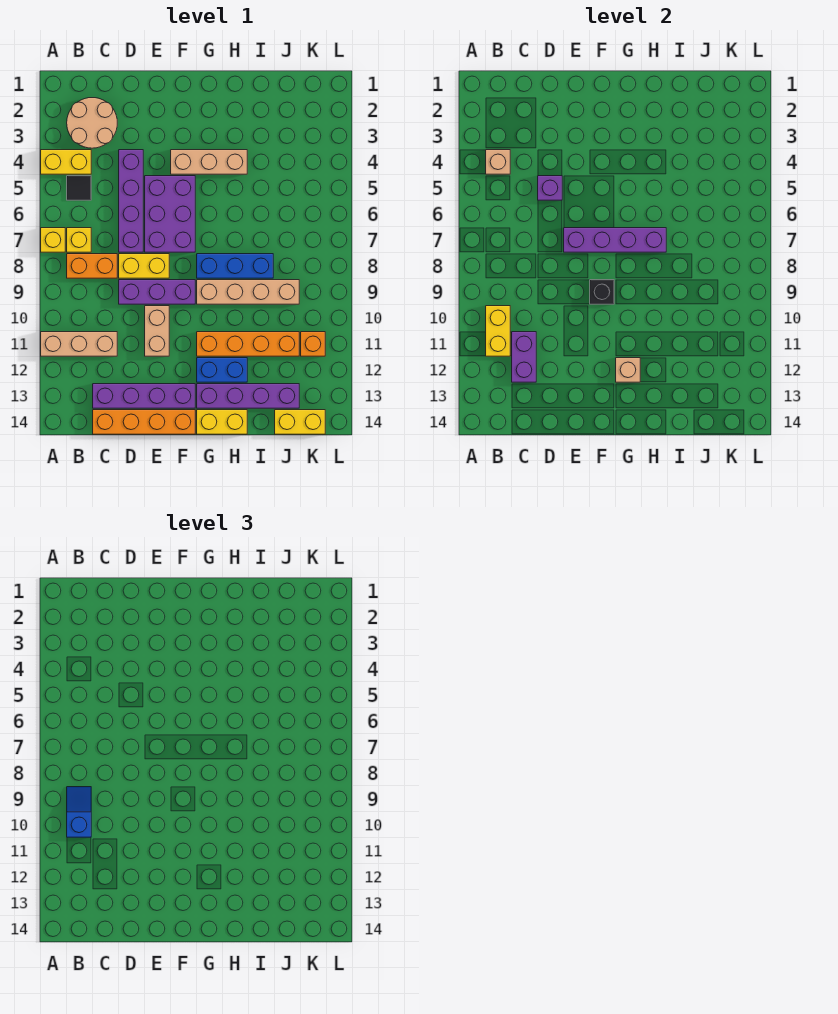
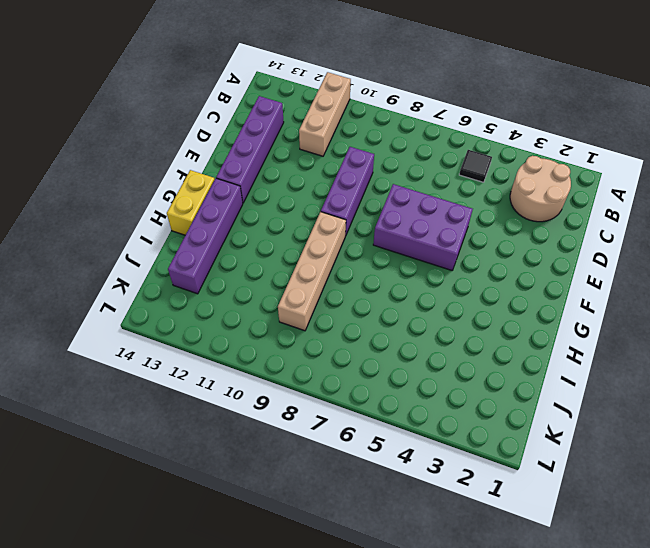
none -> yellow brick A4:B4 level 1
none -> yellow brick A7 level 1
none -> yellow brick B7 level 1
none -> orange brick B8:C8 level 1

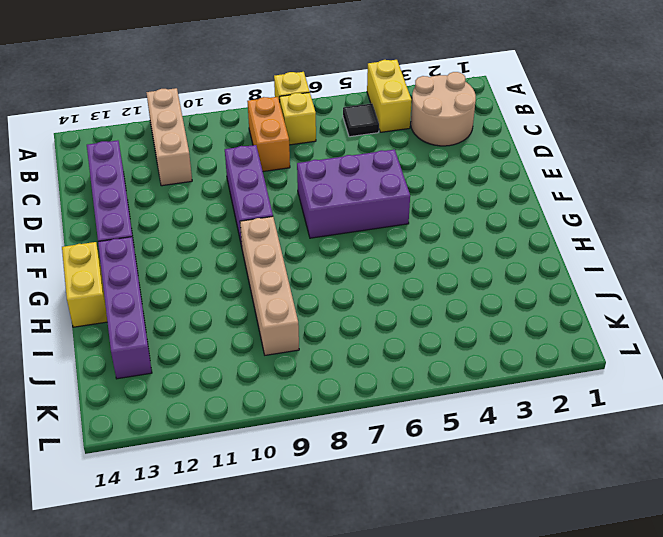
none -> orange brick C14:F14 level 1
none -> purple brick D4:D7 level 1
none -> yellow brick D8:E8 level 1
none -> tan brick E10:E11 level 1

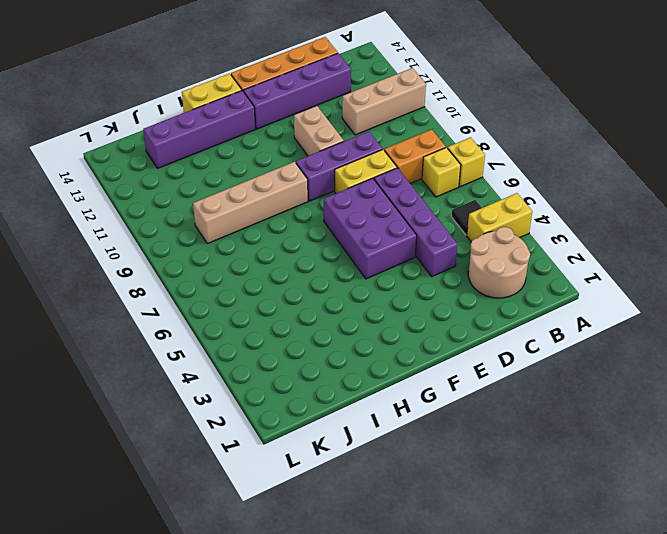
none -> tan brick F4:H4 level 1
none -> blue brick G8:I8 level 1
none -> orange brick G11:J11 level 1
none -> blue brick G12:H12 level 1

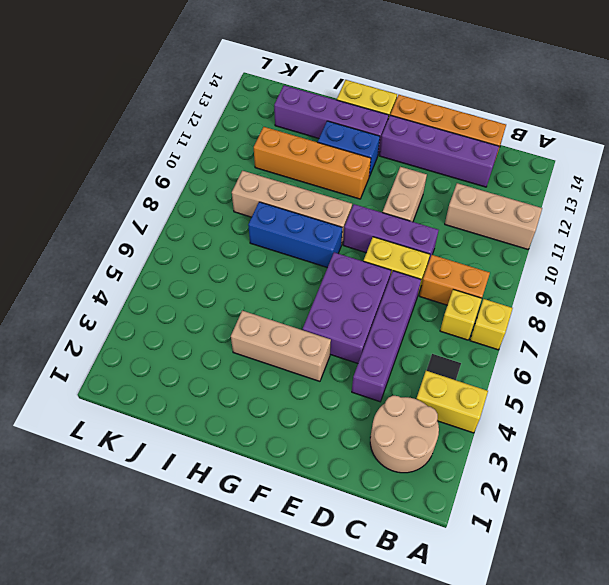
none -> yellow brick J14:K14 level 1
none -> orange brick K11 level 1
none -> tan brick B4 level 2
none -> yellow brick B10:B11 level 2

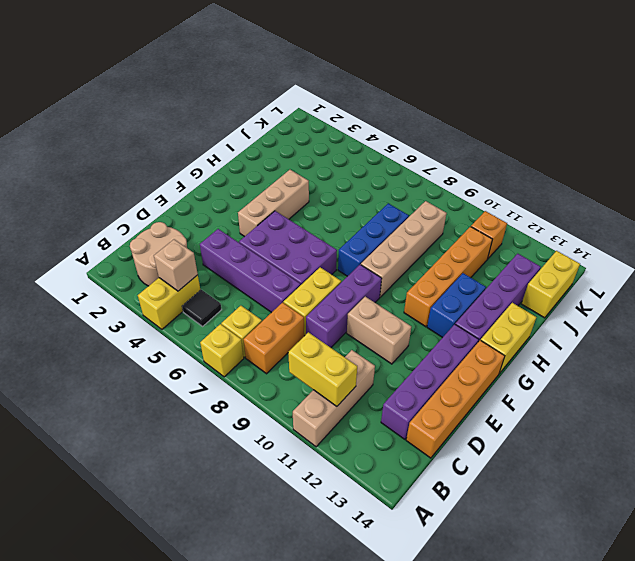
none -> purple brick C11:C12 level 2
none -> purple brick D5 level 2
none -> purple brick E7:H7 level 2
none -> black brick F9 level 2

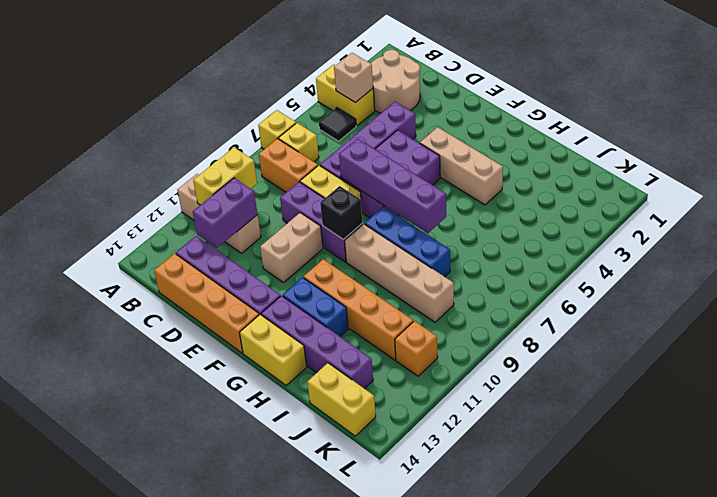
none -> purple brick D5 level 2
none -> tan brick G12 level 2
none -> blue slope B9:B10 level 3 top 10

